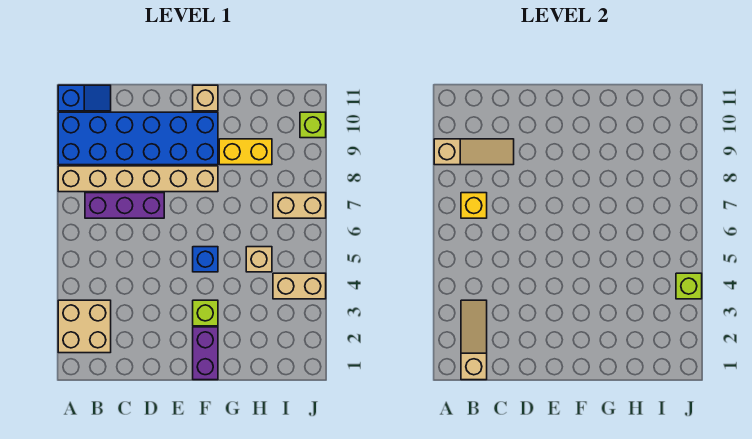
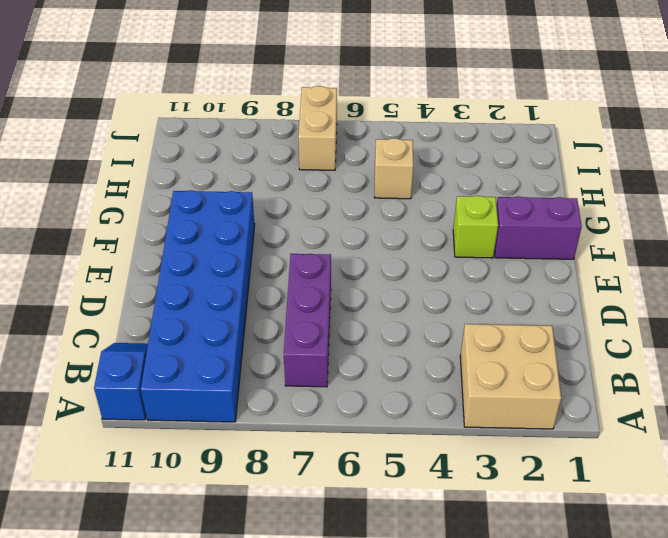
none -> tan brick A8:F8 level 1
none -> blue brick F5 level 1
none -> tan brick F11 level 1

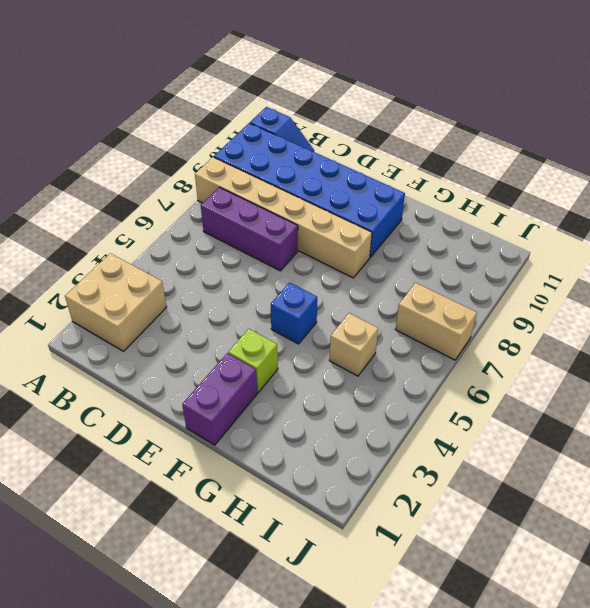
none -> tan brick F11 level 1
none -> yellow brick G9:H9 level 1
none -> tan brick I4:J4 level 1

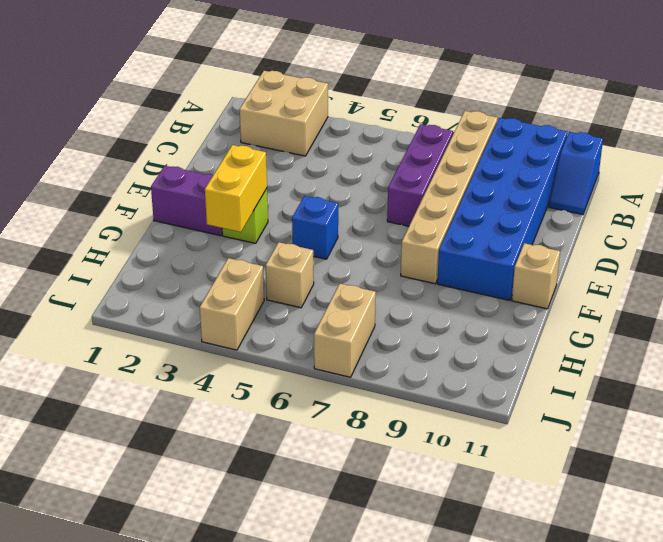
yellow brick F3:G3 level 2 -> yellow brick G9:H9 level 1
none -> lime brick J10 level 1
none -> tan slope A9:C9 level 2 top A
none -> tan slope B1:B3 level 2 top 1

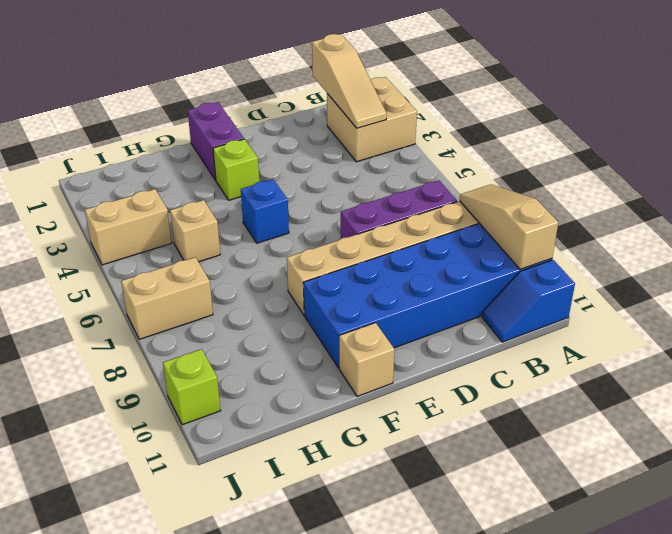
tan slope A8:A10 level 2 top 10 -> tan slope A9:C9 level 2 top A
none -> yellow brick G9:H9 level 1
none -> yellow brick B7 level 2
none -> lime brick J4 level 2

